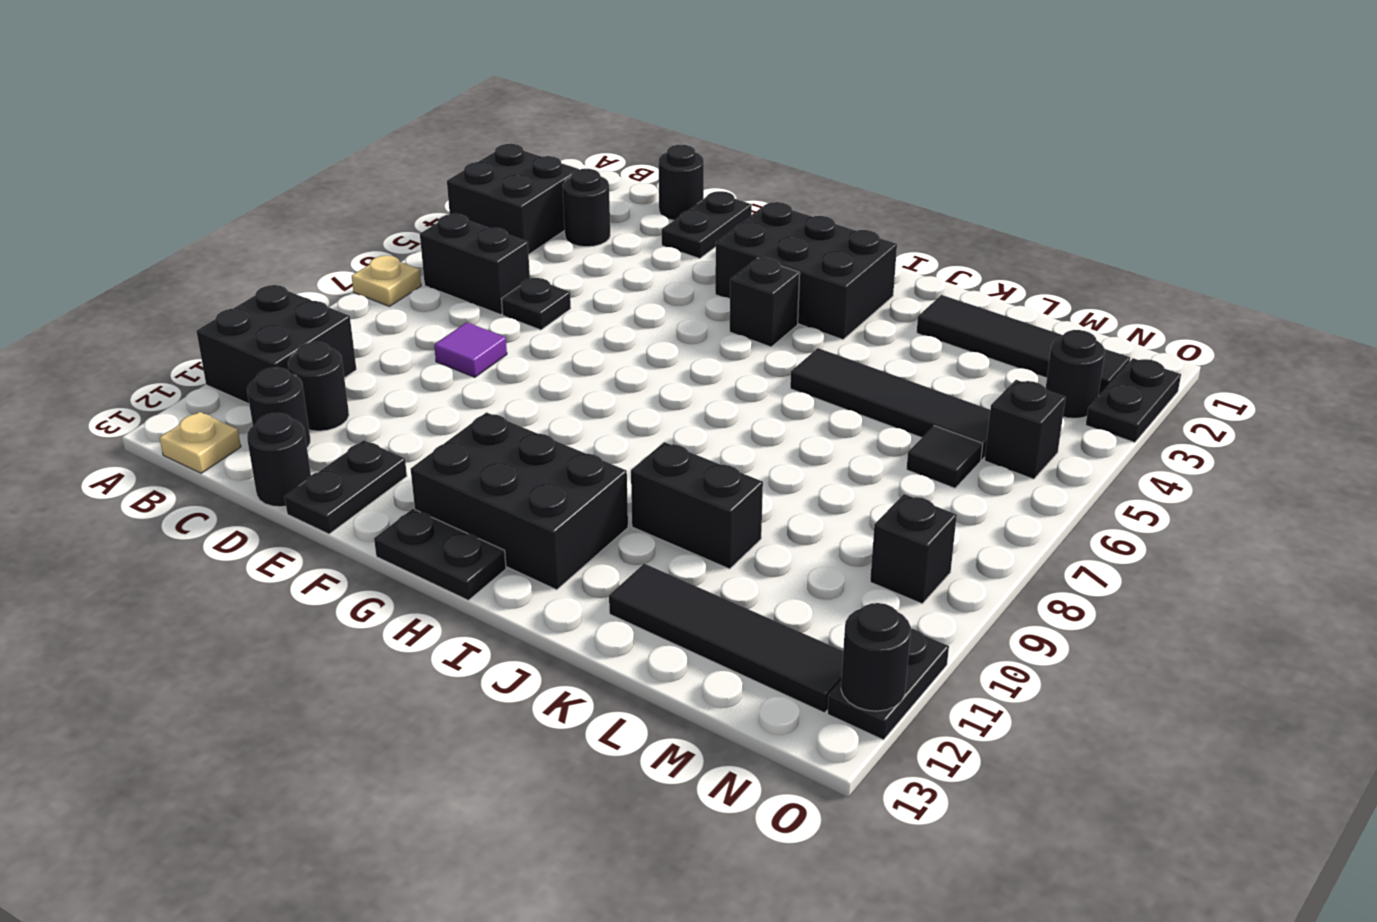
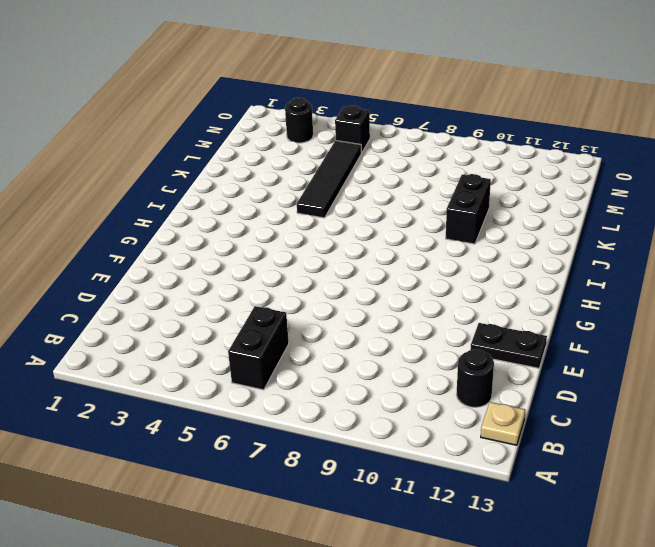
none -> black brick A3:B4 level 1
none -> tan plate A7 level 1
none -> black brick A10:B11 level 1

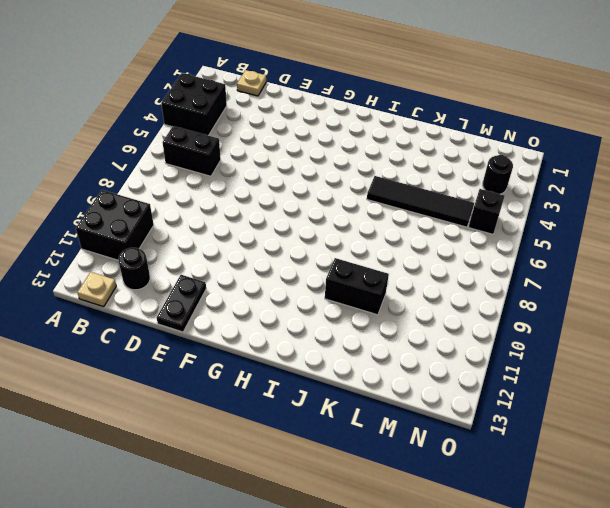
tan plate C1 level 1 -> tan plate A7 level 1
none -> black round brick C3 level 1
none -> black round brick C11 level 1
none -> black round brick D1 level 1

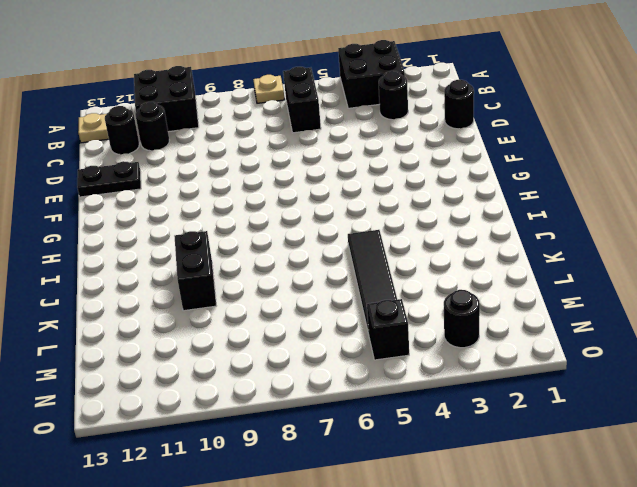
none -> black plate D6 level 1
none -> purple tile D8 level 1
none -> black round brick D13 level 1

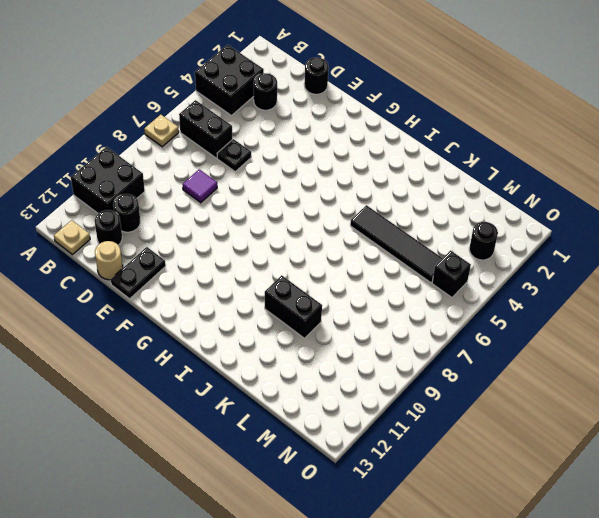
tan round brick D13 level 1 -> black round brick D13 level 1
none -> black plate E1:E2 level 1
none -> black brick G2:I3 level 1
none -> black brick G11:I12 level 1

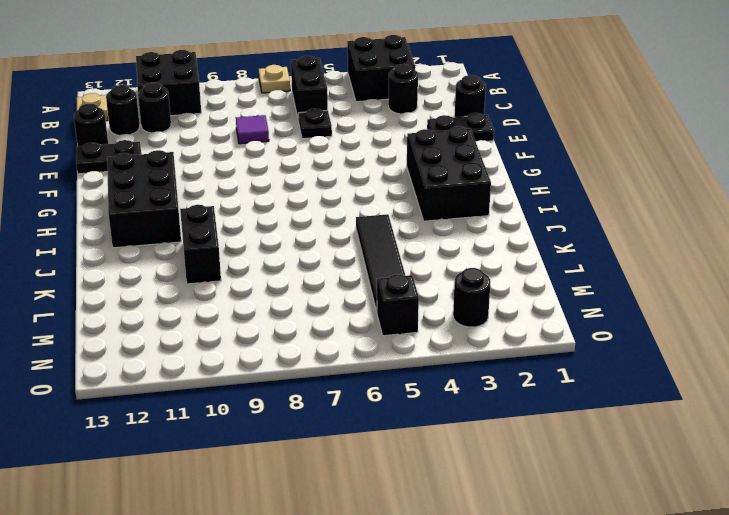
none -> black plate G13:H13 level 1
none -> black brick H4 level 1
none -> black tile K2:N2 level 1

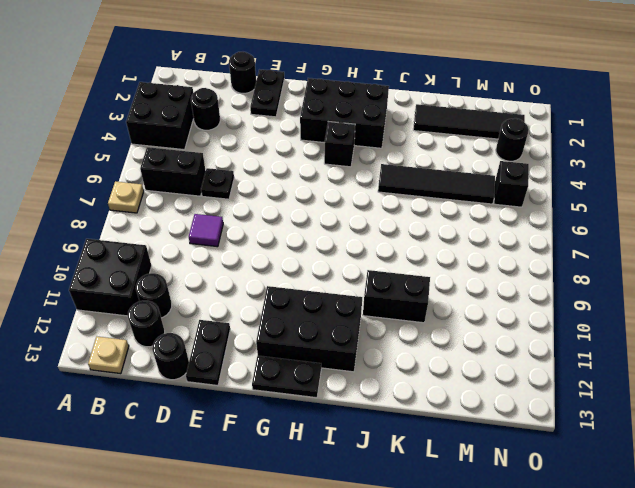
none -> black tile K12:N12 level 1
none -> black tile M6 level 1
none -> black brick N9 level 1

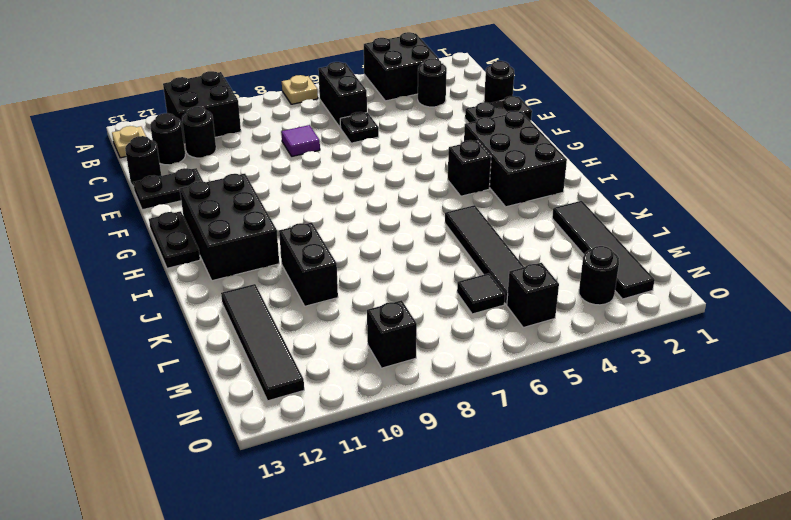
none -> black plate O2:O3 level 1
none -> black plate O11:O12 level 1
none -> black round brick O12 level 2

